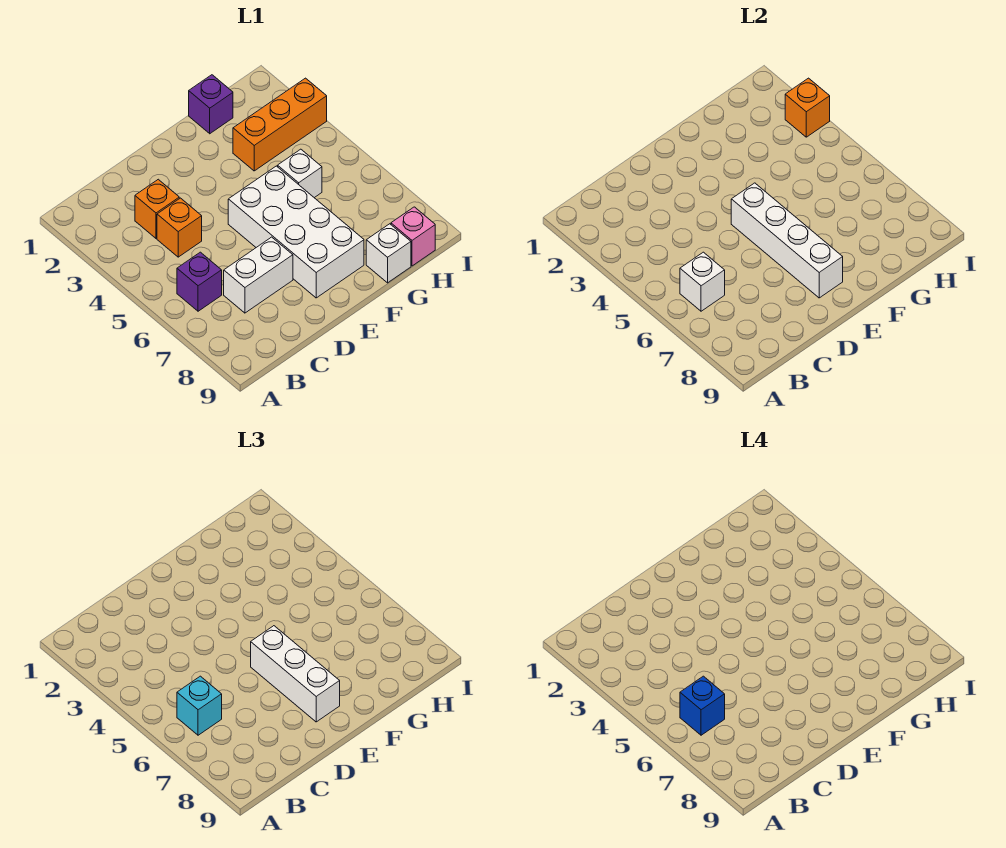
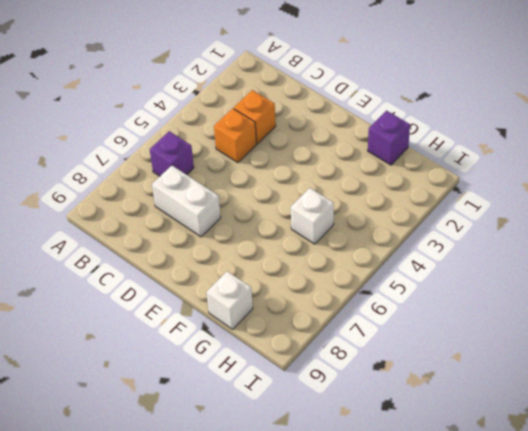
none -> white brick E5:F8 level 1
none -> orange brick G3:I3 level 1
none -> pink brick H9 level 1

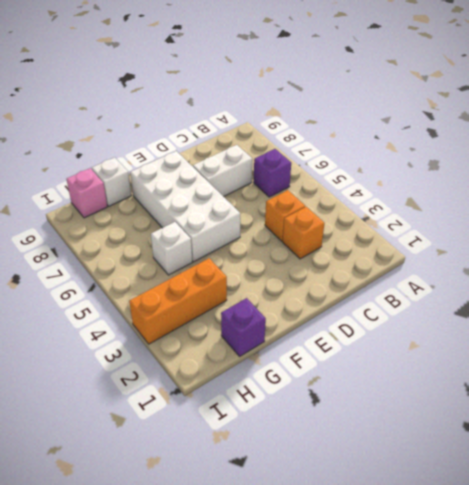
none -> white brick B6 level 2
none -> white brick E5:E8 level 2
none -> orange brick I3 level 2

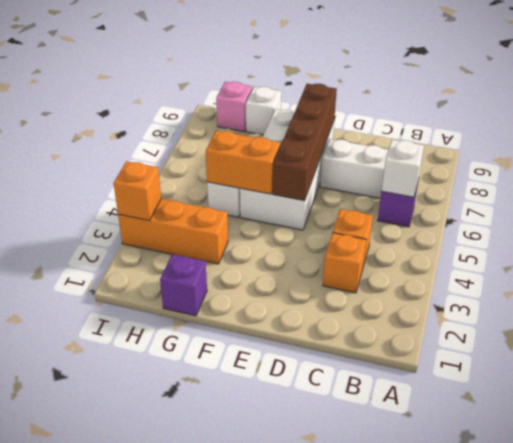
brown brick E5:E8 level 2 -> white brick E5:E8 level 2
orange brick F5:G5 level 2 -> none
none -> cyan brick B6 level 3
none -> white brick E6:E8 level 3
none -> blue brick B6 level 4

